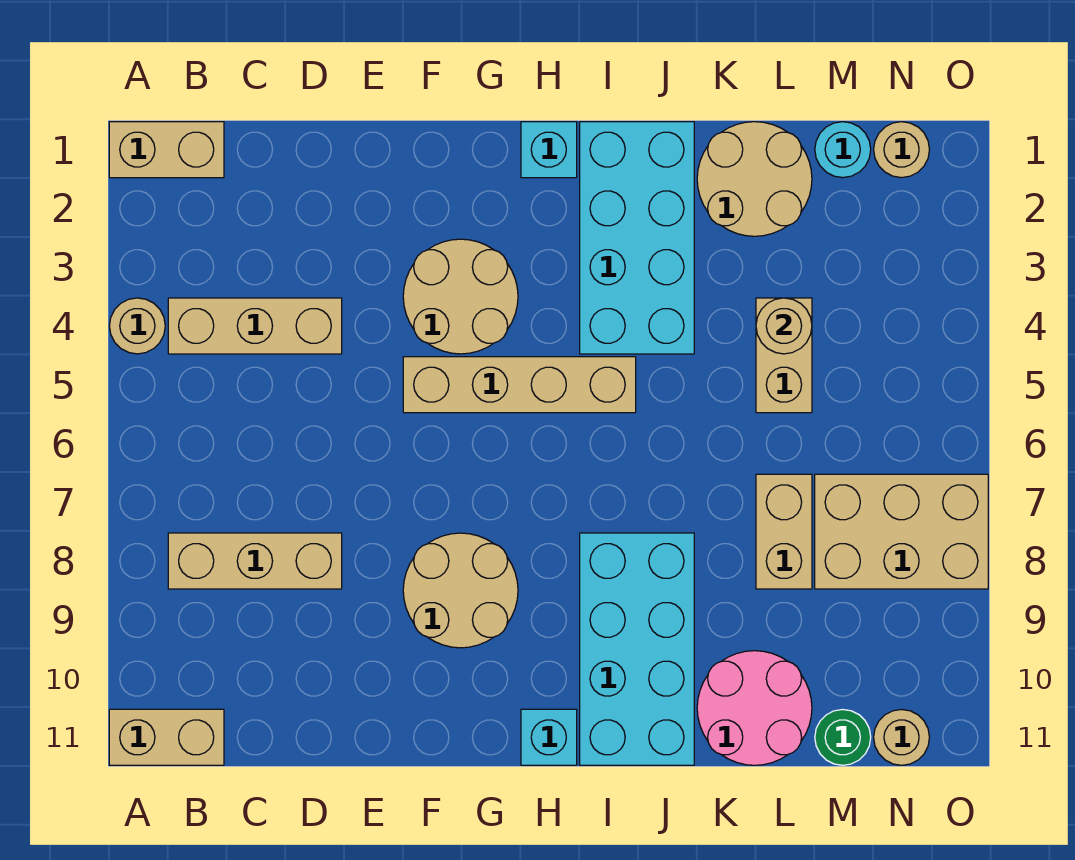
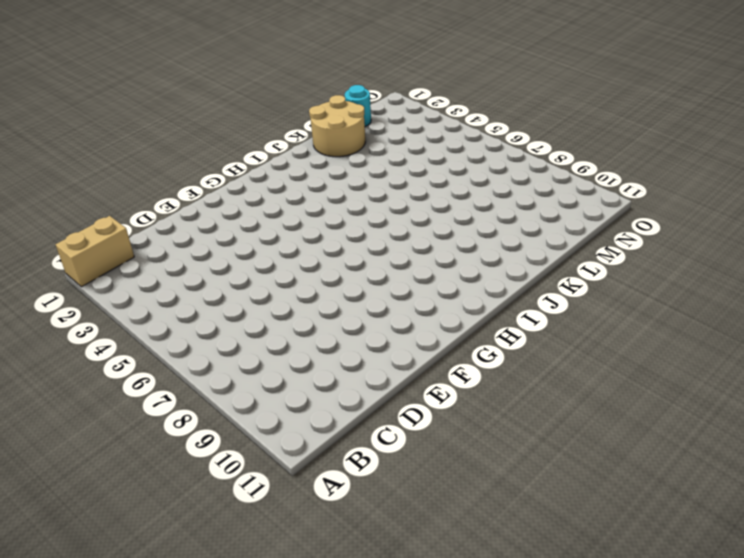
none -> tan round brick A4 level 1
none -> tan brick A11:B11 level 1
none -> tan brick B4:D4 level 1

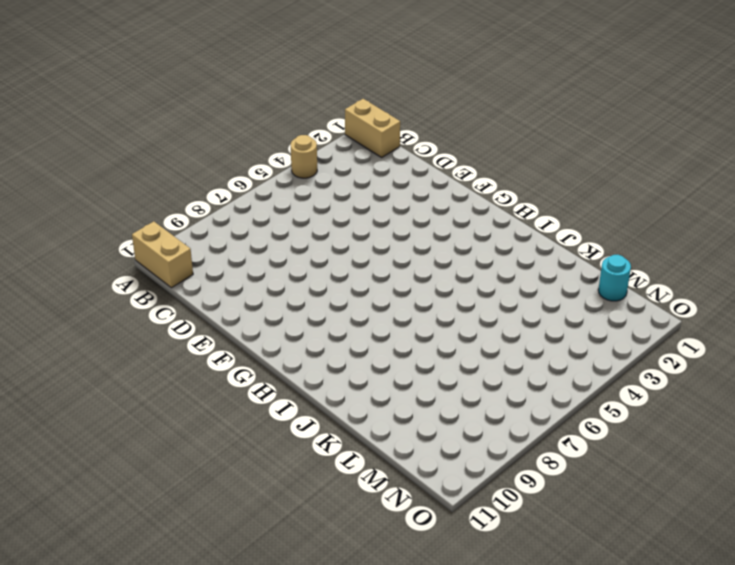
none -> tan brick B4:D4 level 1
none -> tan brick B8:D8 level 1
none -> tan round brick F3:G4 level 1

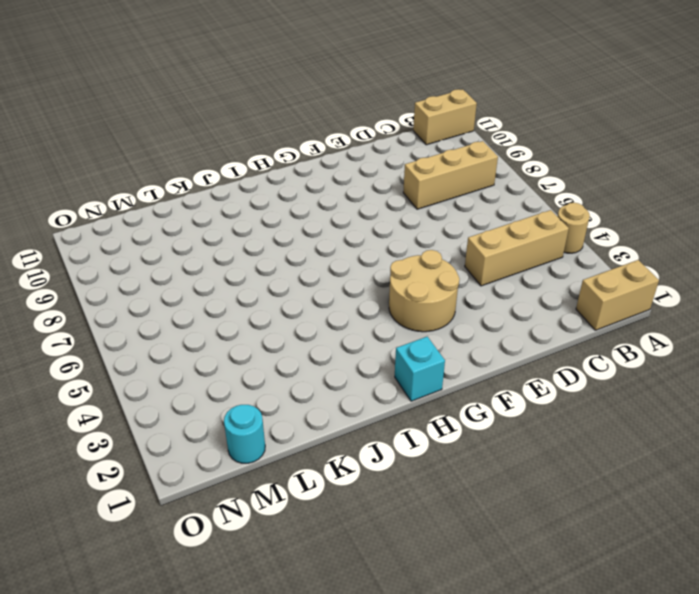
none -> tan brick F5:I5 level 1
none -> tan round brick F8:G9 level 1
none -> cyan brick H11 level 1

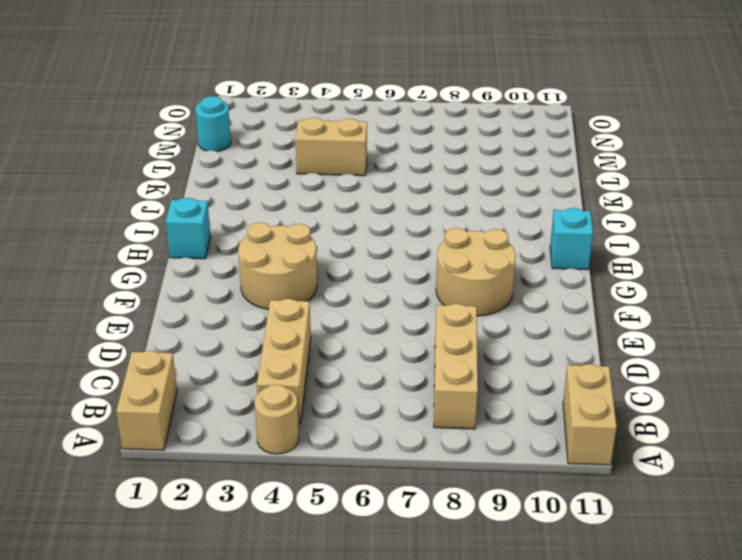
none -> tan brick F5:I5 level 1
none -> cyan brick I1:J4 level 1
none -> cyan brick I8:J11 level 1

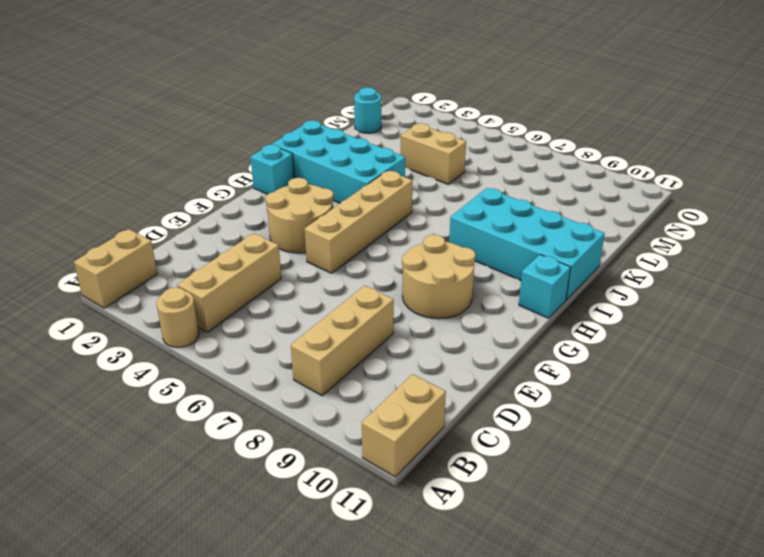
none -> tan round brick K1:L2 level 1
none -> pink round brick K10:L11 level 1
none -> tan brick L7:L8 level 1

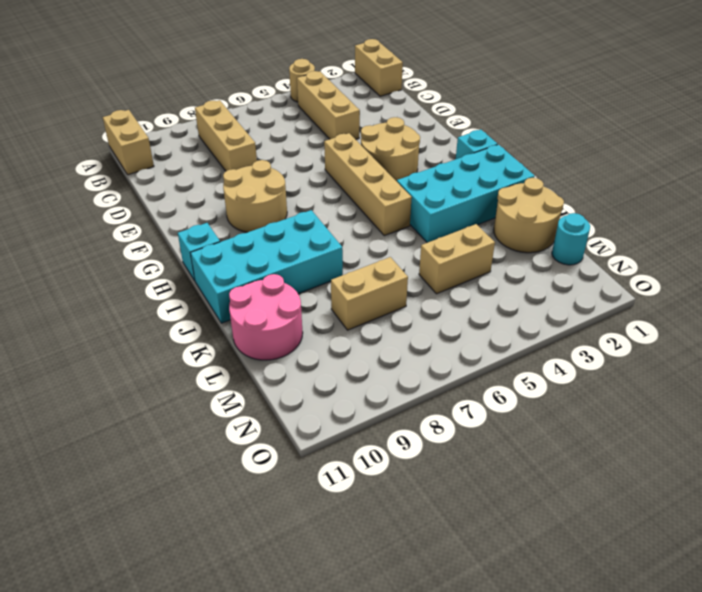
none -> tan brick M7:O8 level 1
none -> green round brick M11 level 1
none -> tan round brick N1 level 1

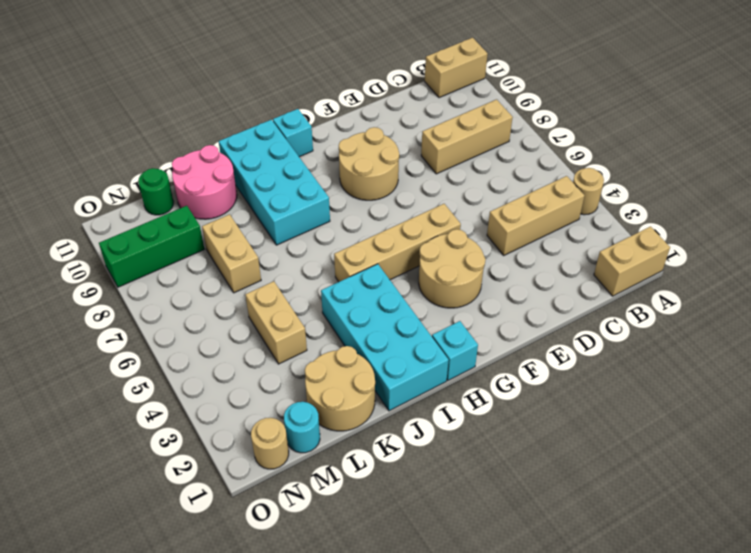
green brick M9:O9 level 1 -> none
none -> tan brick M7:O8 level 1
none -> tan round brick N11 level 1
none -> tan round brick L4 level 2

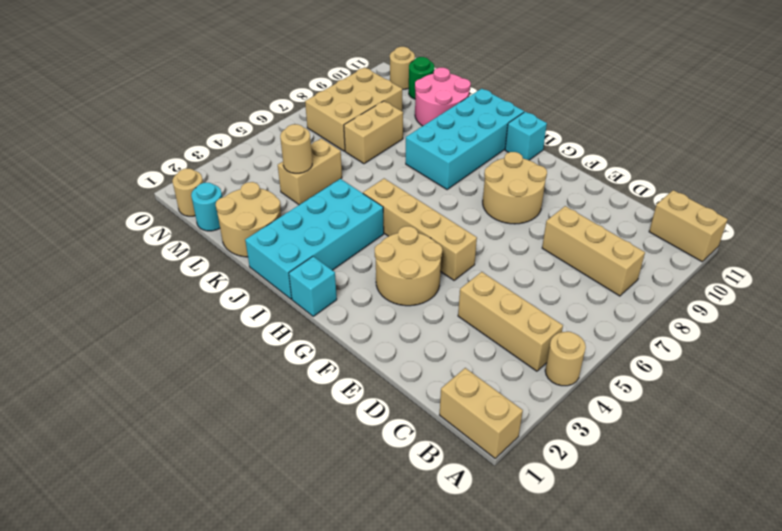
tan brick M7:N9 level 1 -> tan brick M7:O8 level 1

